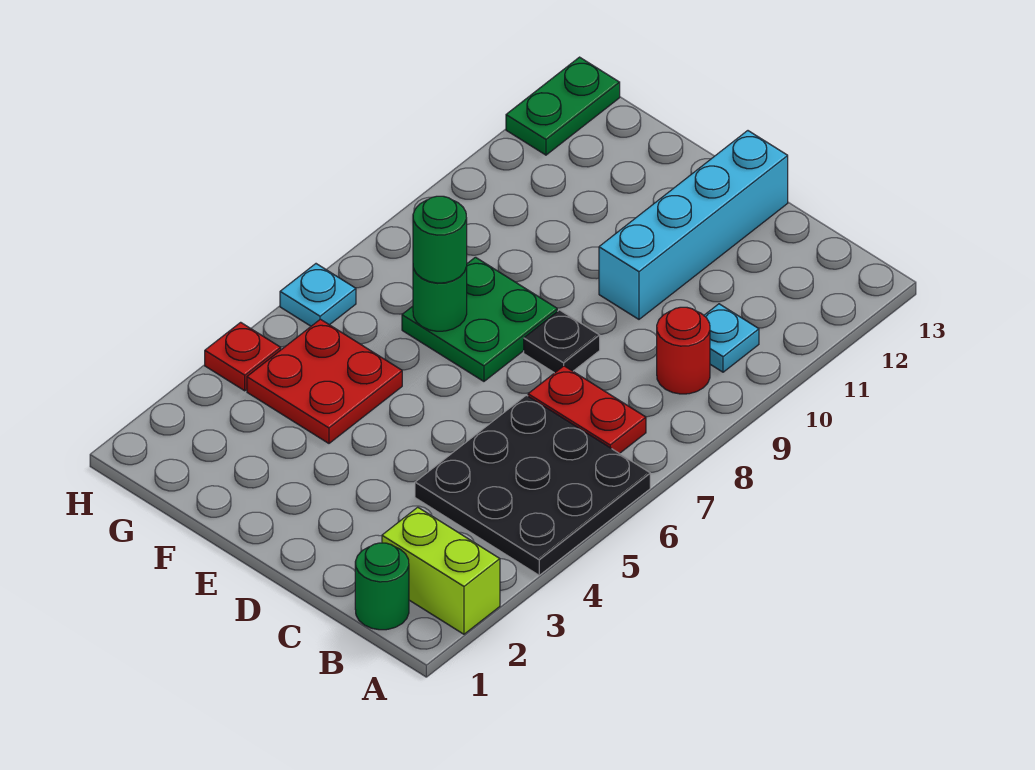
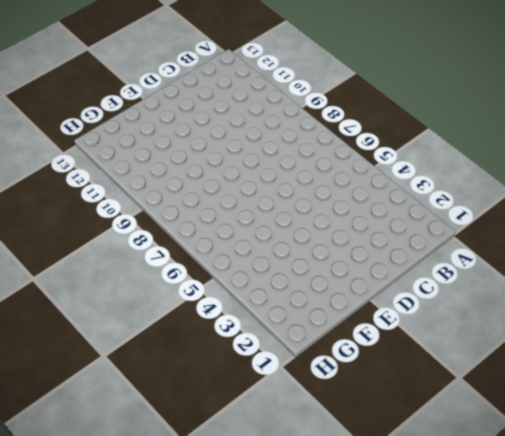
none -> lime brick A2:B2 level 1
none -> black plate A4:C6 level 1
none -> green round brick B1 level 1

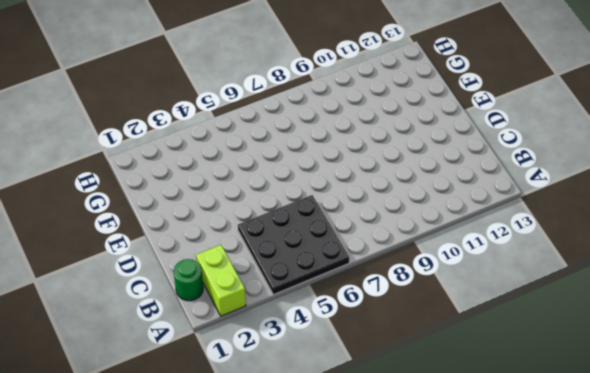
none -> red plate B7:C7 level 1
none -> red round brick B9 level 1
none -> cyan plate B10 level 1

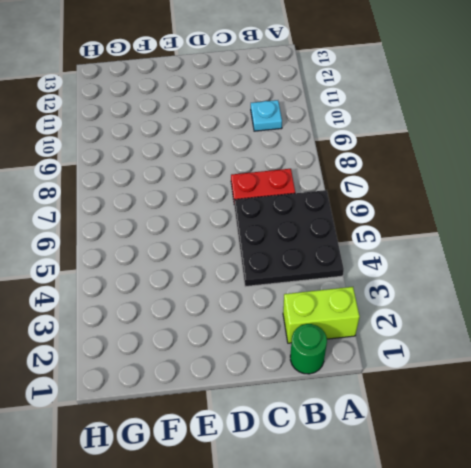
none -> red round brick B9 level 1
none -> black plate D8 level 1
none -> cyan brick D10:D13 level 1

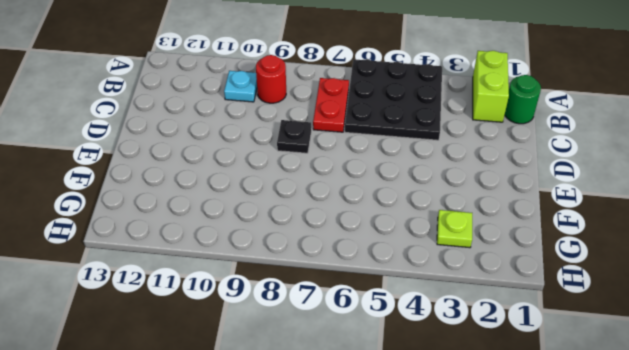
lime plate G3 level 1 -> none
none -> cyan brick D10:D13 level 1
none -> green plate E7:F8 level 1
none -> red plate F4:G5 level 1

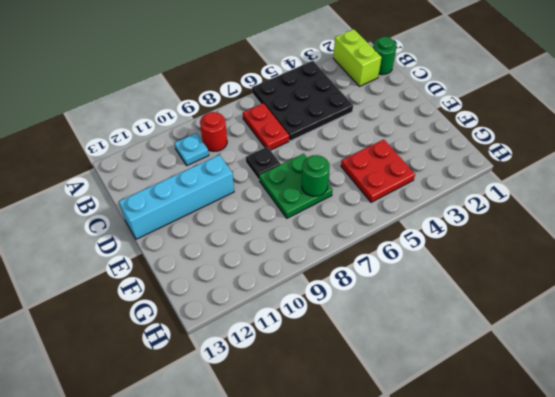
none -> red plate H4 level 1
none -> cyan plate H6 level 1
none -> green plate H12:H13 level 1

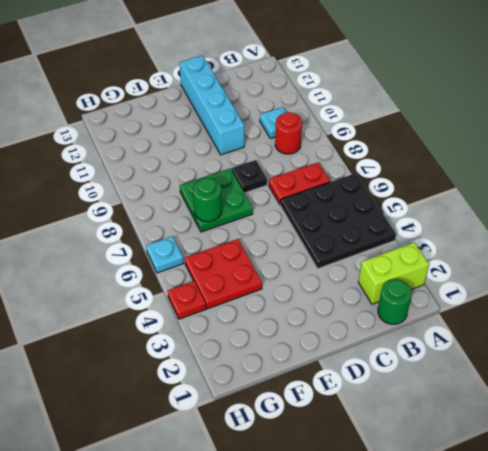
none -> green plate H12:H13 level 1
none -> green round brick F7 level 3

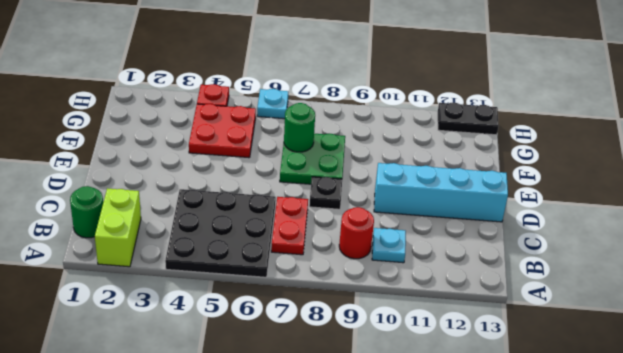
black plate H12:H13 level 1 -> green plate H12:H13 level 1
none -> green round brick F7 level 3

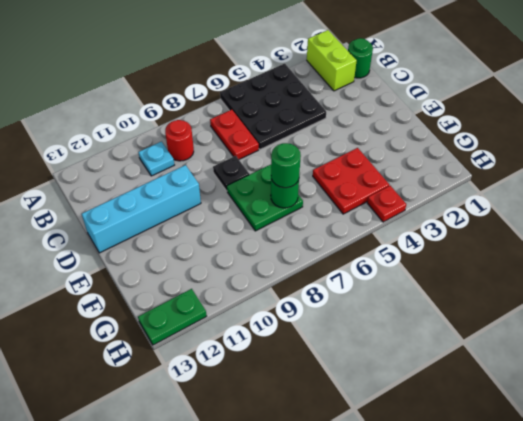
none -> cyan plate H6 level 1

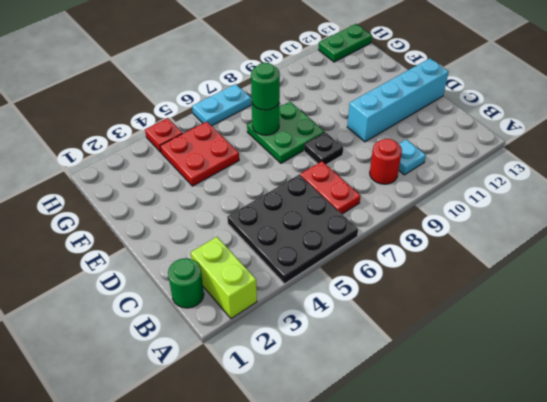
cyan plate H6:H7 level 1 -> cyan plate H6 level 1

